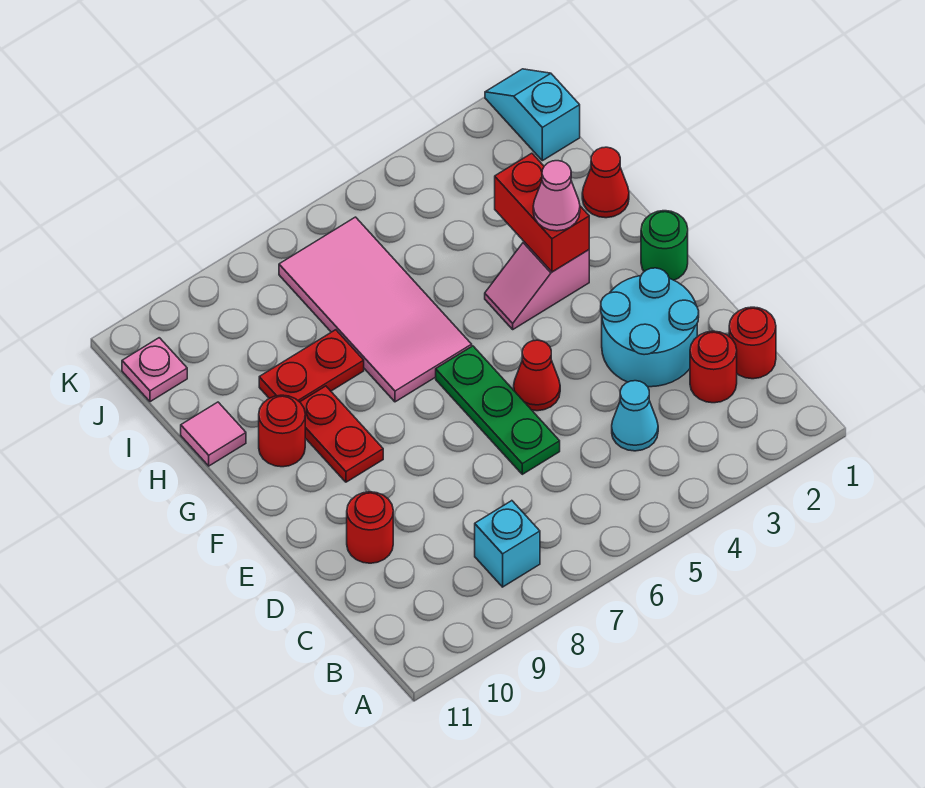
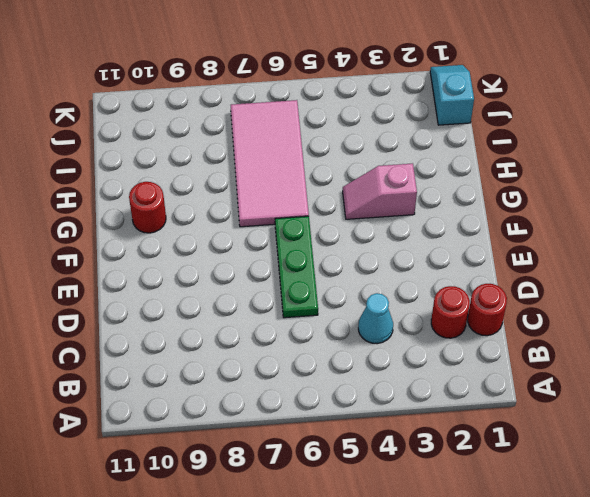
none -> cyan brick B8 level 1
none -> cyan round brick D2:E3 level 1
none -> red round brick D10 level 1

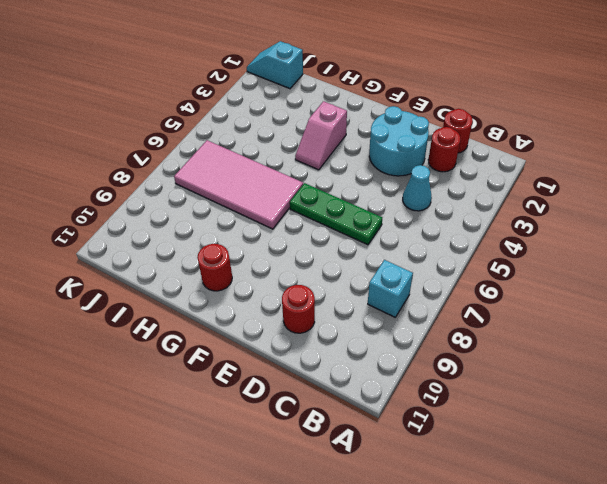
none -> red cone E5 level 1
none -> green round brick F1 level 1
none -> red plate F9:G9 level 1

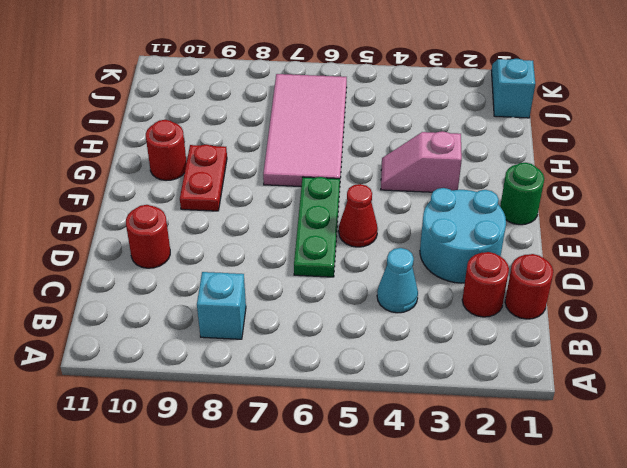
none -> red cone H1 level 1
none -> red plate H8:H9 level 1
none -> pink tile H11 level 1

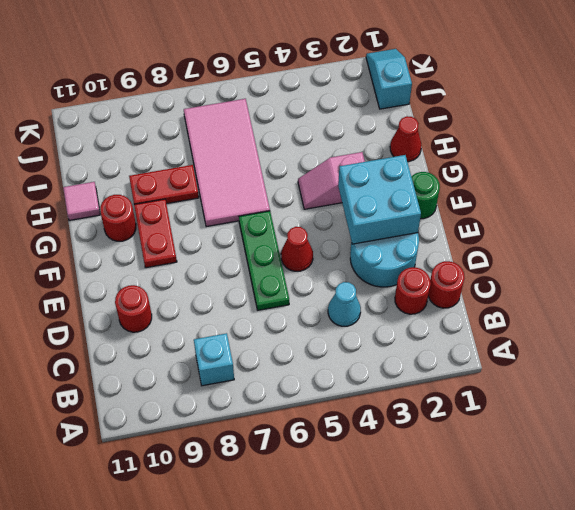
cyan brick E2:F3 level 2 -> none
none -> pink plate J11 level 1
none -> red brick G3:H3 level 2
none -> pink cone G3 level 3

